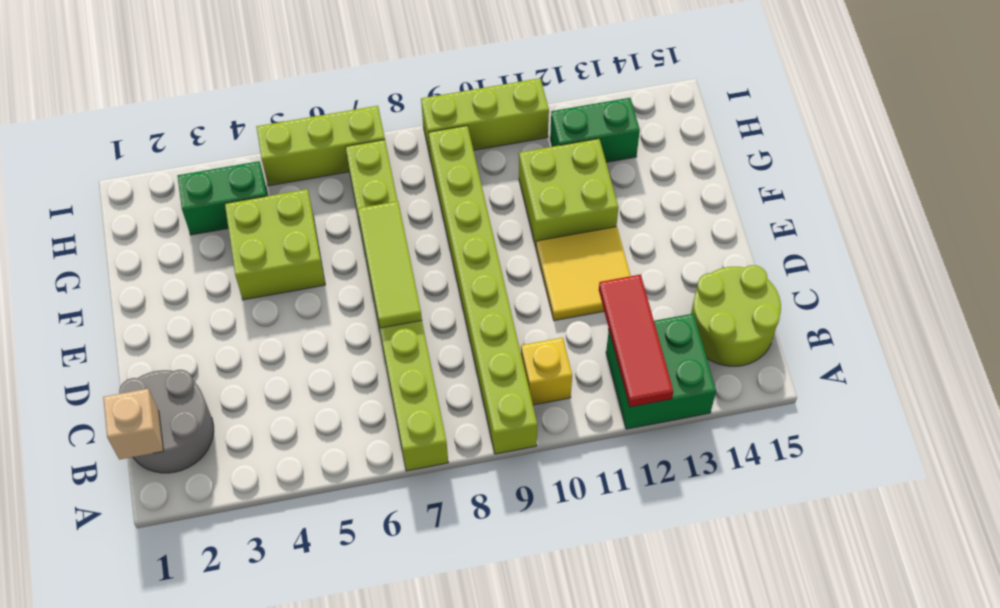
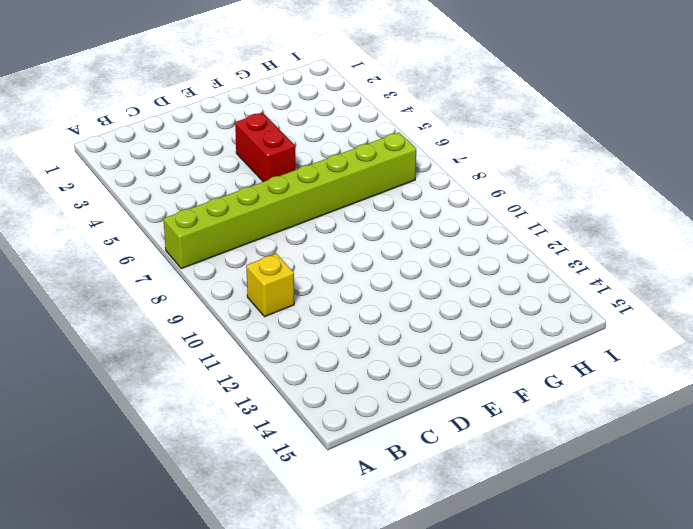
red brick E4:E5 level 1 -> none
none -> lime brick A9:H9 level 1
none -> green brick A12:B13 level 1
none -> grey round brick B1:C2 level 1

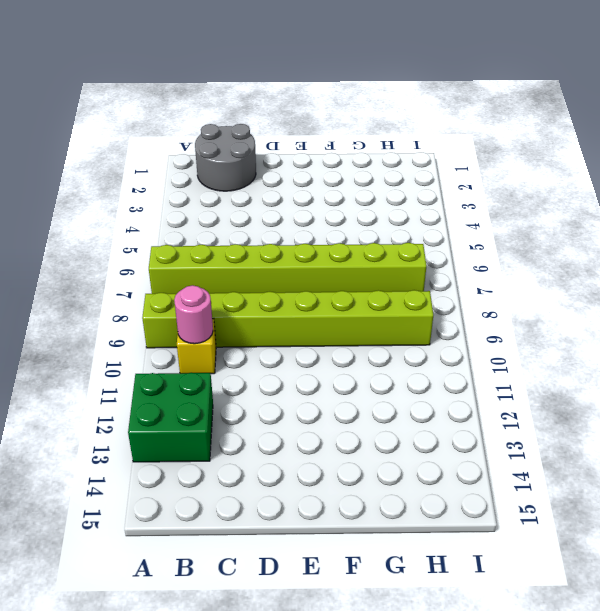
pink round brick B10 level 2 -> none
none -> lime round brick B14:C15 level 1
none -> yellow tile D11:E12 level 1
none -> lime brick F4:G5 level 1

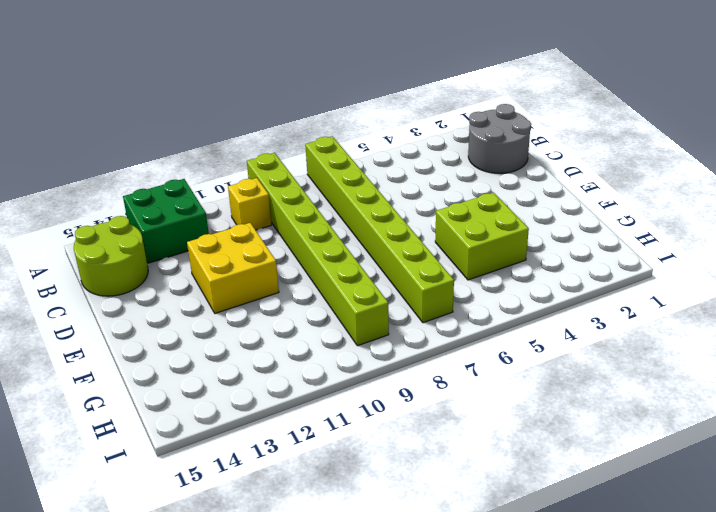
yellow brick D11:E12 level 1 -> yellow tile D11:E12 level 1
none -> lime brick F11:G12 level 1
none -> green brick H3:H4 level 1
none -> green brick H12:H13 level 1

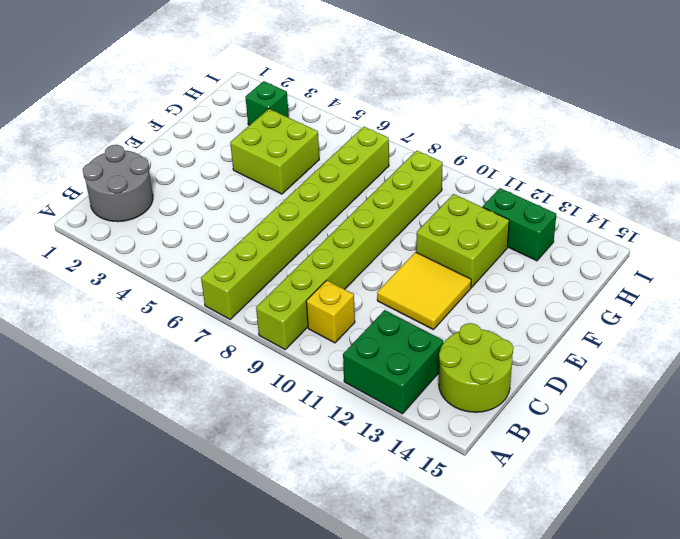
green brick H3 level 1 -> green brick H3:H4 level 1
none -> lime brick I5:I7 level 1
none -> lime brick I9:I11 level 1
none -> red tile A12:C12 level 2

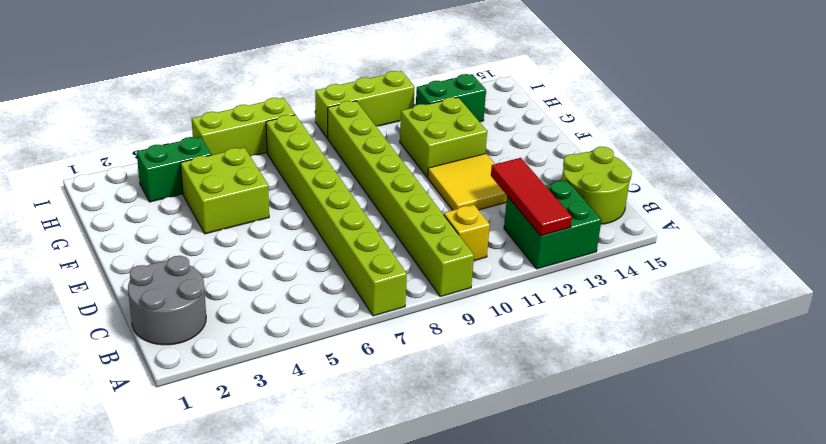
none -> tan brick B1 level 2
none -> lime tile D7:F7 level 2

